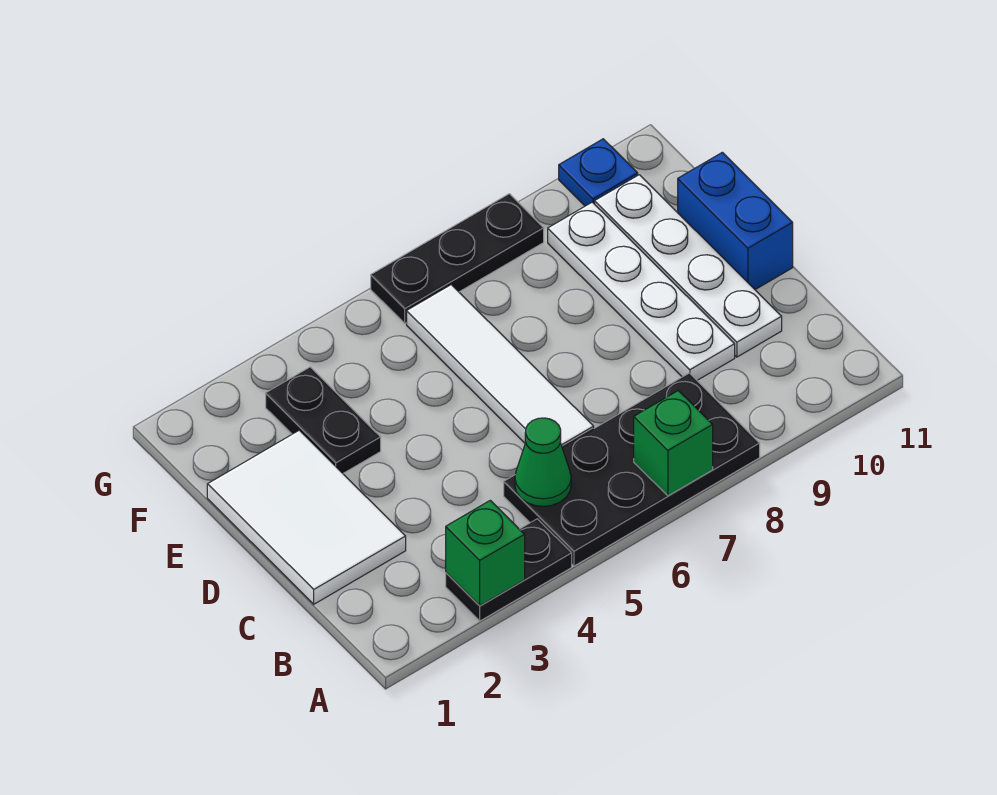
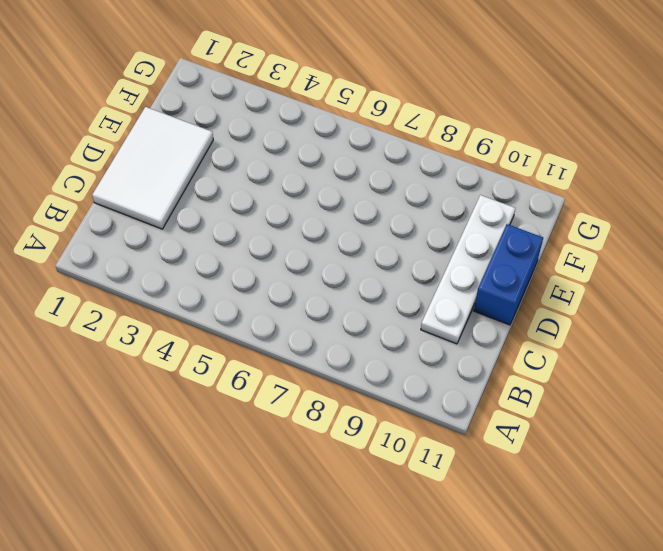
none -> black plate A3:A4 level 1
none -> black plate A5:B8 level 1
none -> white tile C6:F6 level 1

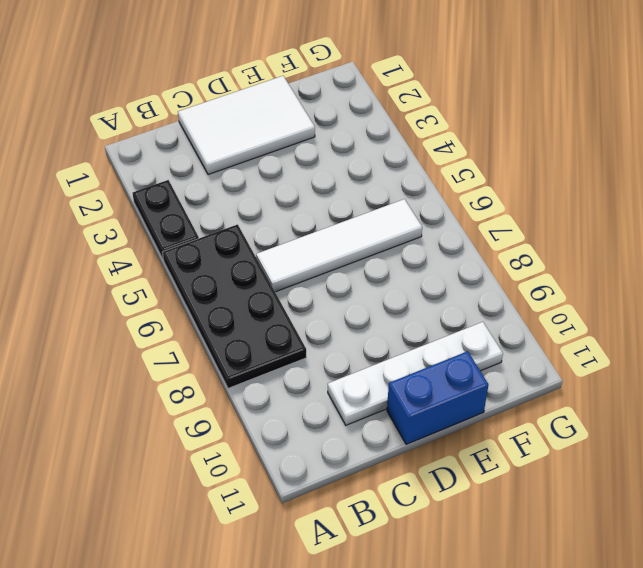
none -> white plate C9:F9 level 1
none -> black plate E3:F3 level 1
none -> black plate G6:G8 level 1

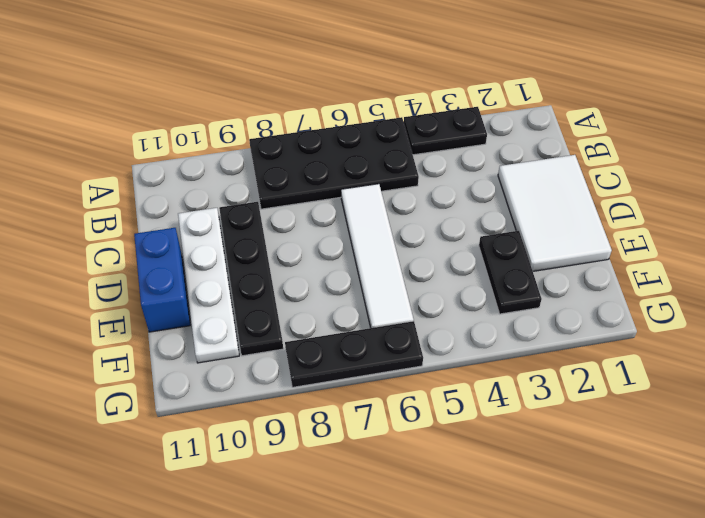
black plate C9:F9 level 1 -> white plate C9:F9 level 1
none -> blue plate G10 level 1
none -> green brick A3 level 2
none -> green brick A7 level 2

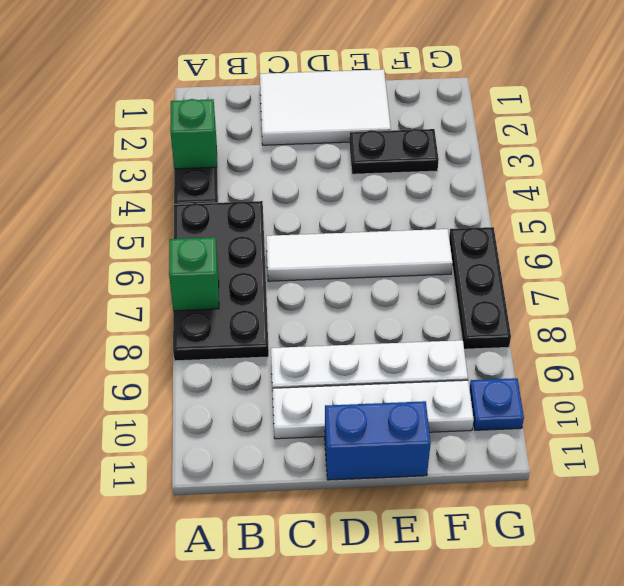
none -> green cone B5 level 2

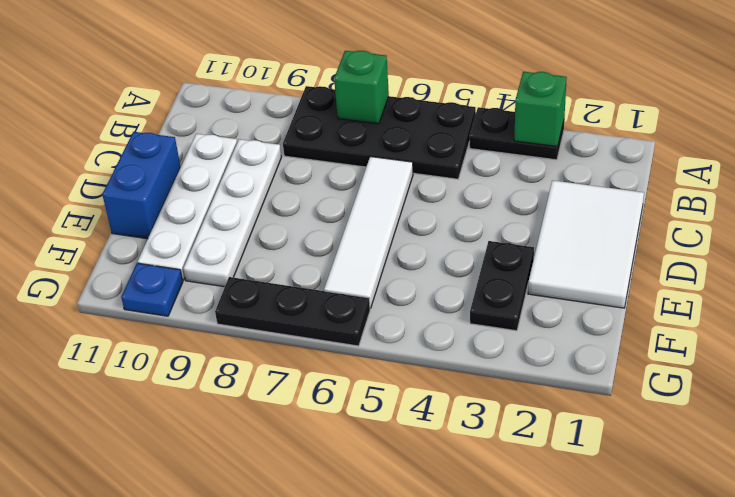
none -> green cone B5 level 2

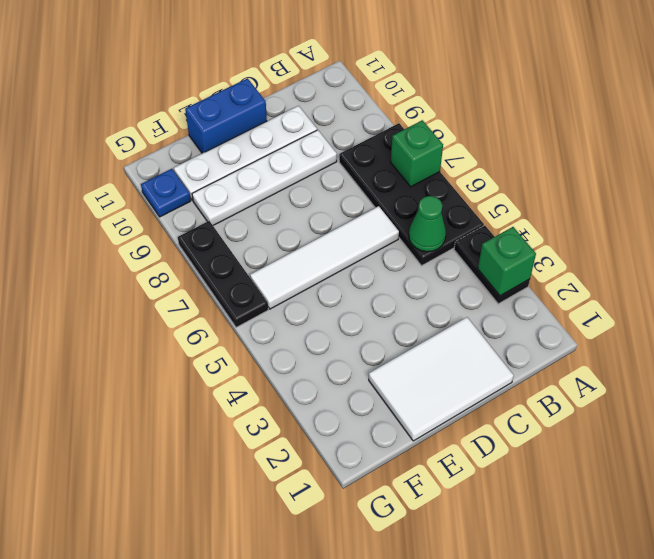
none -> black plate E3:F3 level 1

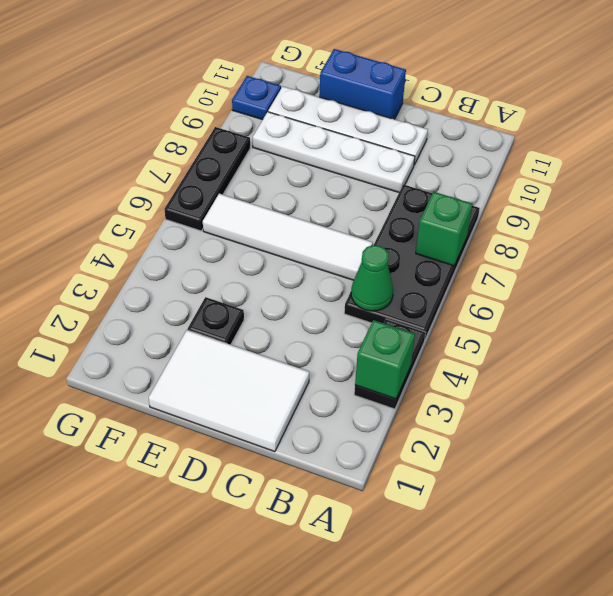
black plate E3 level 1 -> black plate E3:F3 level 1

